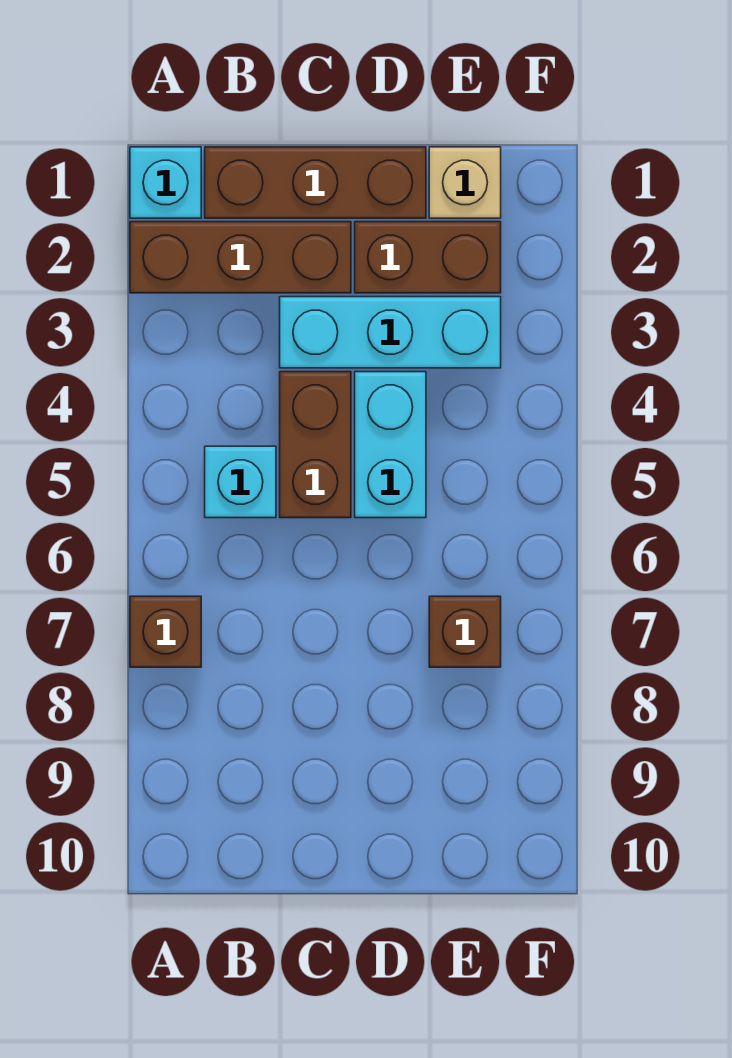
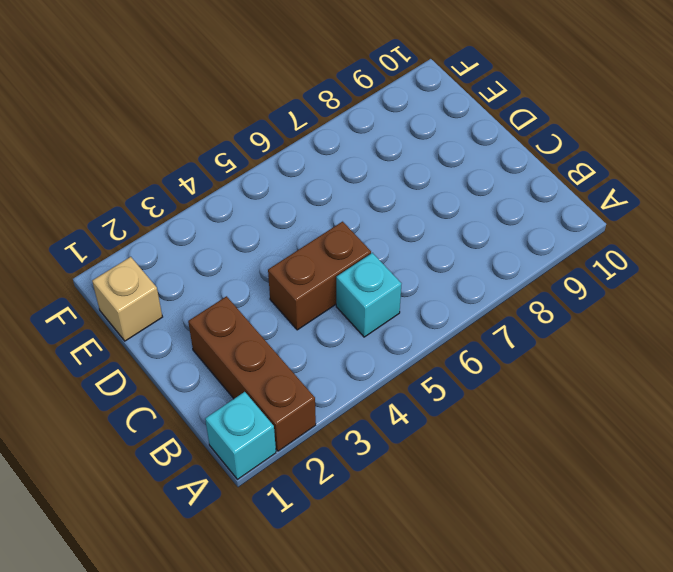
none -> brown brick A7 level 1
none -> brown brick B1:D1 level 1

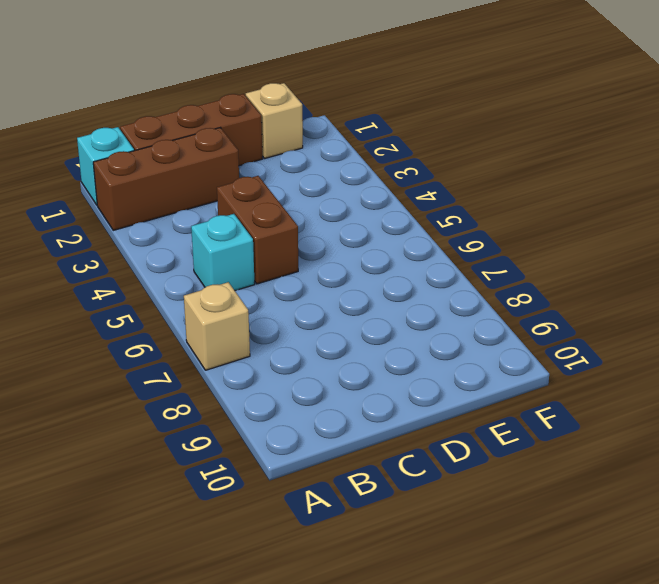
tan brick A7 level 1 -> brown brick A7 level 1
none -> cyan brick C3:E3 level 1
none -> brown brick D2:E2 level 1

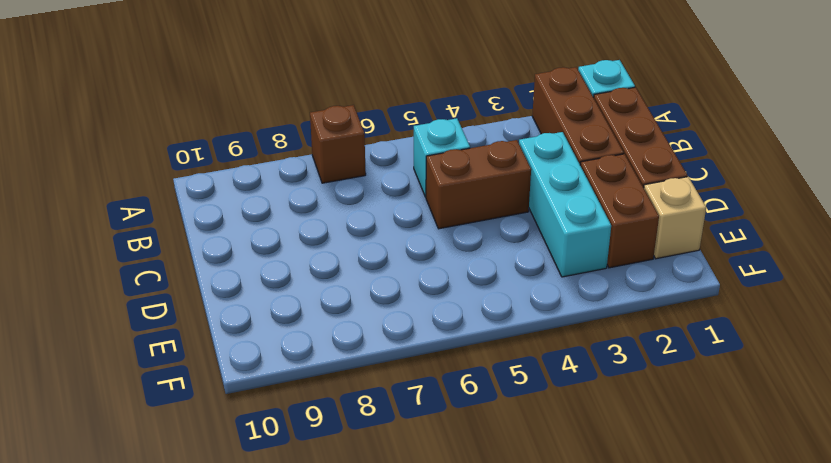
none -> cyan brick D4:D5 level 1
none -> brown brick E7 level 1

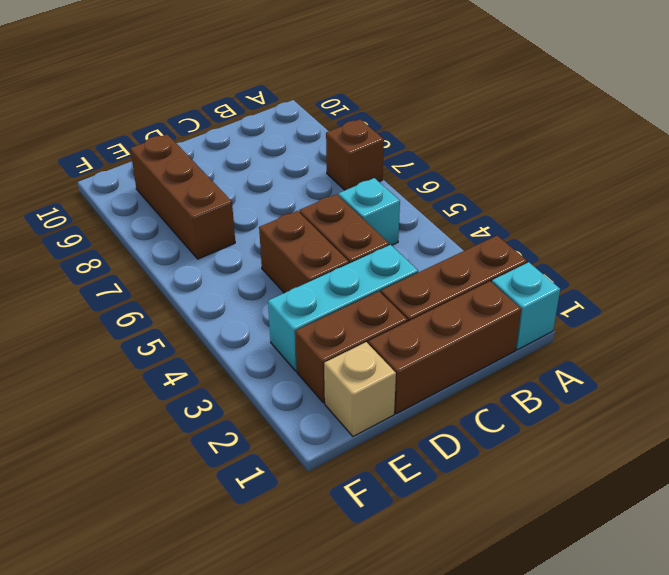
brown brick D4:D5 level 1 -> cyan brick D4:D5 level 1
brown brick E7:E9 level 1 -> brown brick E7 level 1

